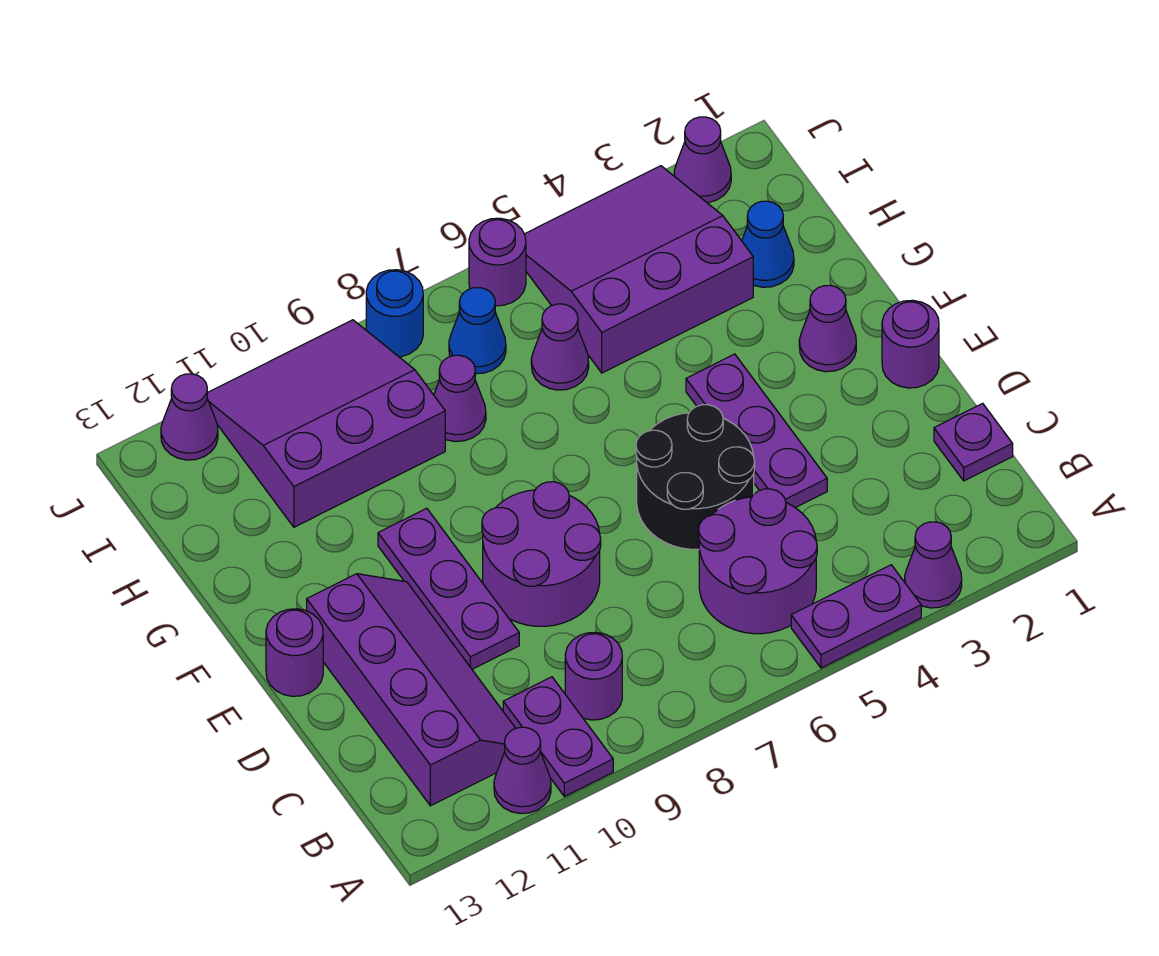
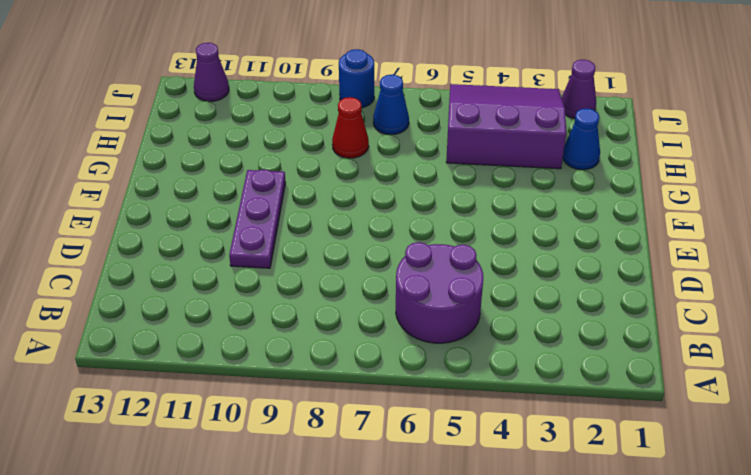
red cone H8 level 1 -> purple cone H8 level 1
none -> purple cone A3 level 1
none -> purple plate A4:A5 level 1
none -> purple plate A10:B10 level 1

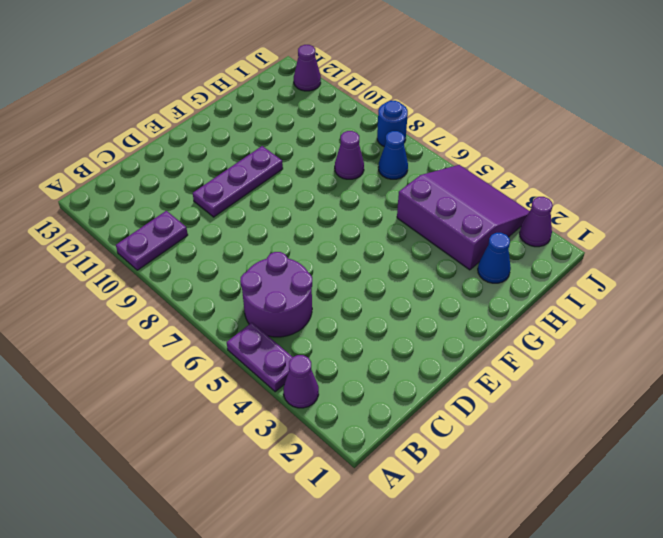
none -> purple cone A11 level 1
none -> purple round brick B9 level 1
none -> purple slope B11:E12 level 1 top 12

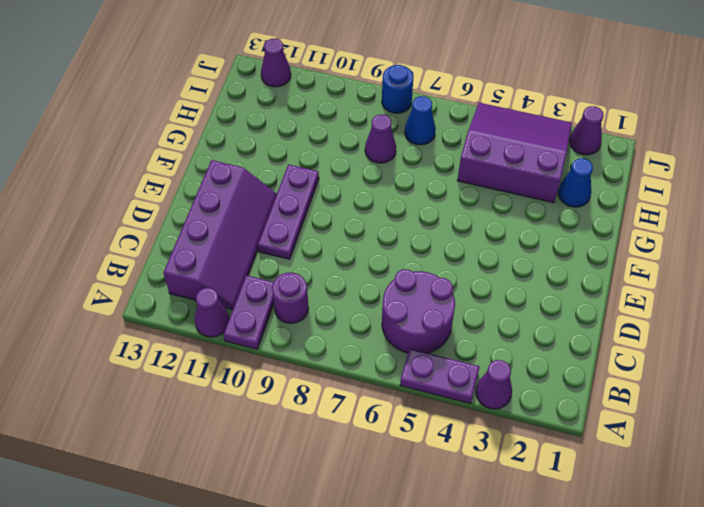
none -> purple plate C1 level 1
none -> purple plate D4:F4 level 1
none -> black round brick D5:E6 level 1

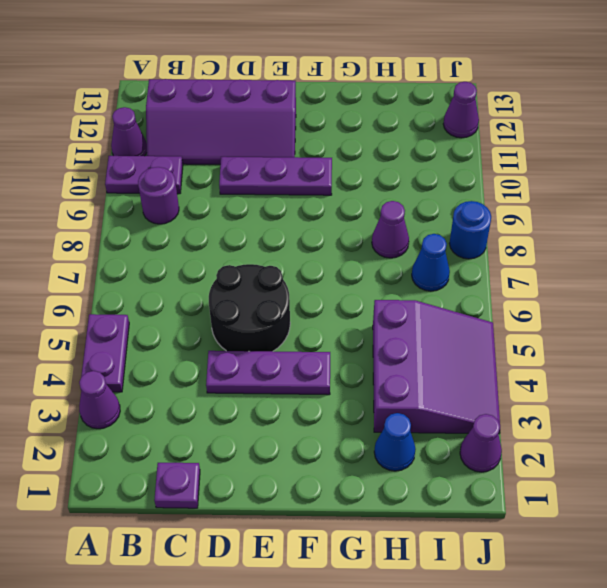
none -> purple round brick B5:C6 level 1
none -> purple round brick D8:E9 level 1
none -> purple round brick E1 level 1

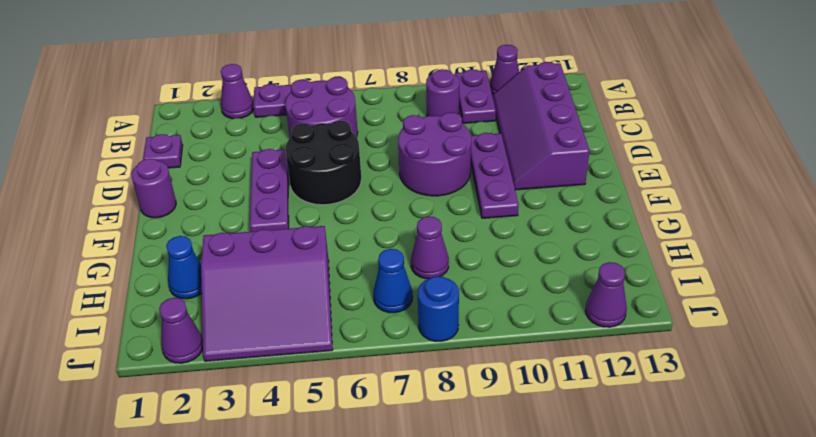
none -> purple round brick E13 level 1
none -> purple cone F2 level 1
none -> purple cone H6 level 1

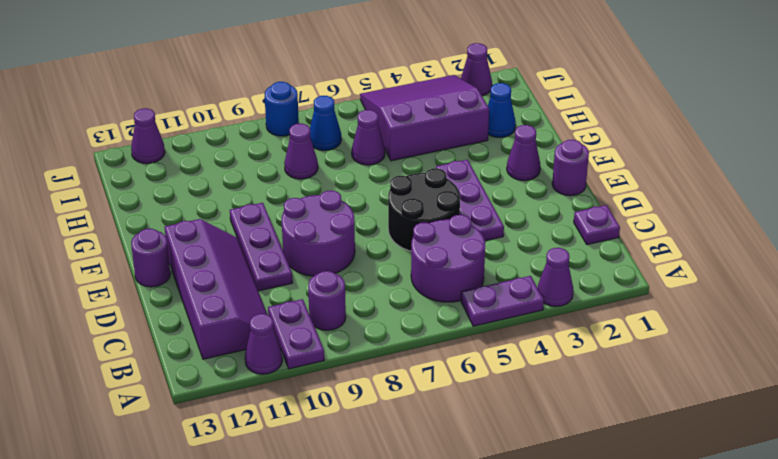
none -> purple slope H9:J11 level 1 top H
none -> purple round brick J6 level 1

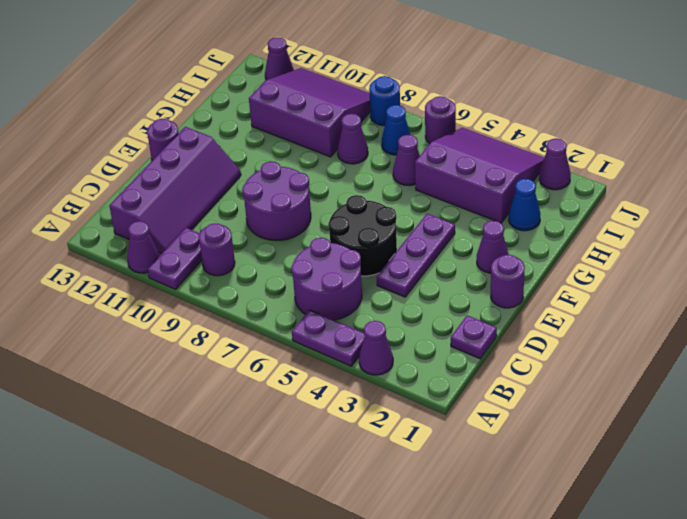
none -> purple plate D10:F10 level 1

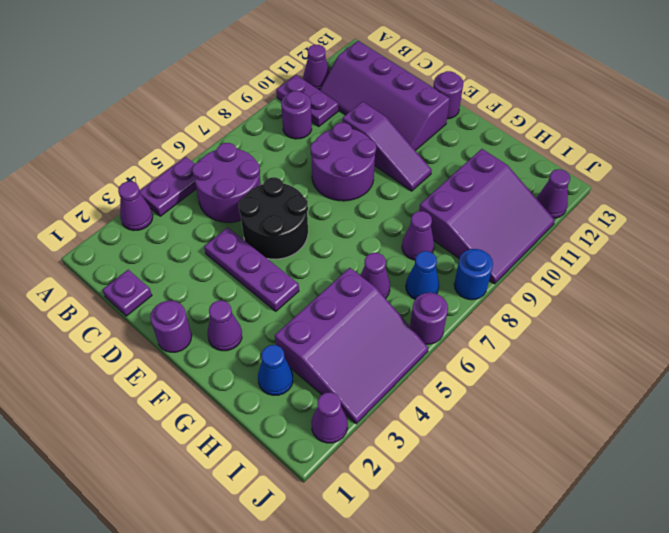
purple slope D10:F10 level 1 top D -> purple plate D10:F10 level 1

